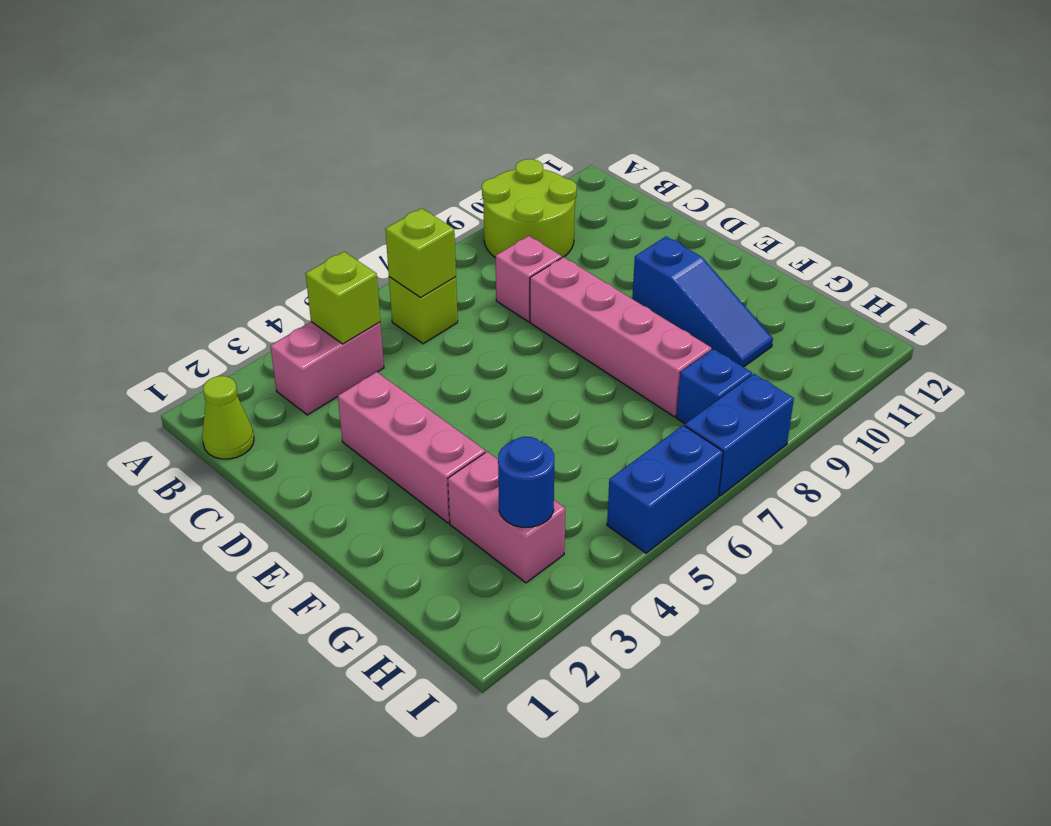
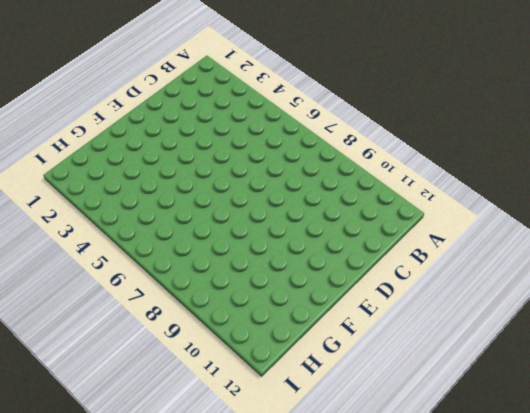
none -> lime round brick A9:B10 level 1
none -> lime cone B1 level 1
none -> pink brick B3:B4 level 1

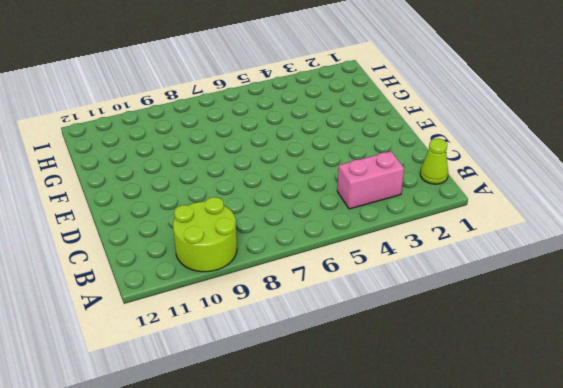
none -> lime brick B6 level 1
none -> pink brick C8 level 1
none -> pink brick D3:F3 level 1

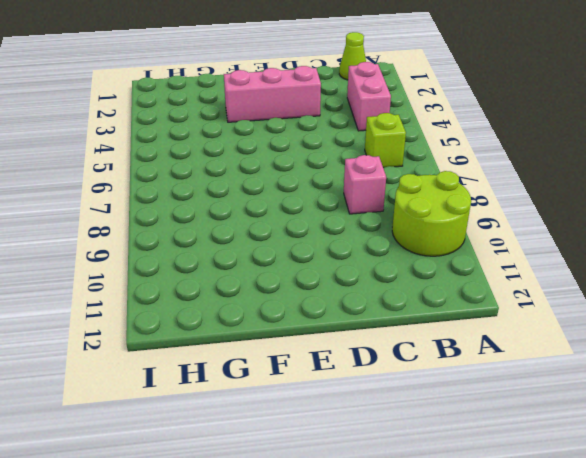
none -> pink brick D8:G8 level 1
none -> blue slope E10:G10 level 1 top E
none -> pink brick G3:H3 level 1

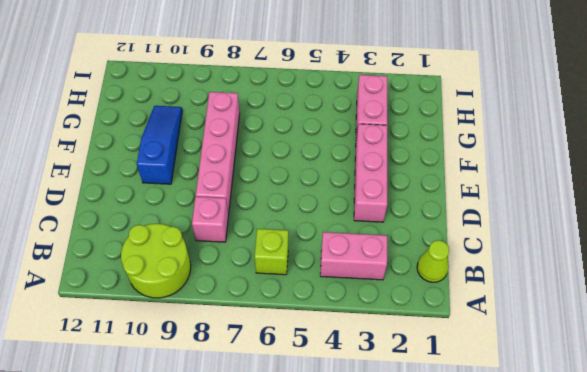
none -> blue brick H8 level 1
none -> blue brick I5:I6 level 1
none -> blue brick I7:I8 level 1

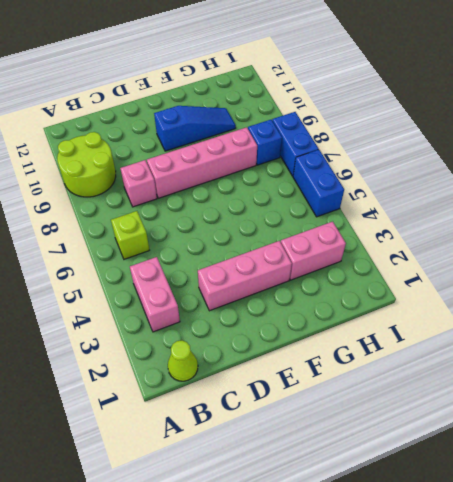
none -> lime brick B4 level 2
none -> lime brick B6 level 2
none -> blue round brick H3 level 2

